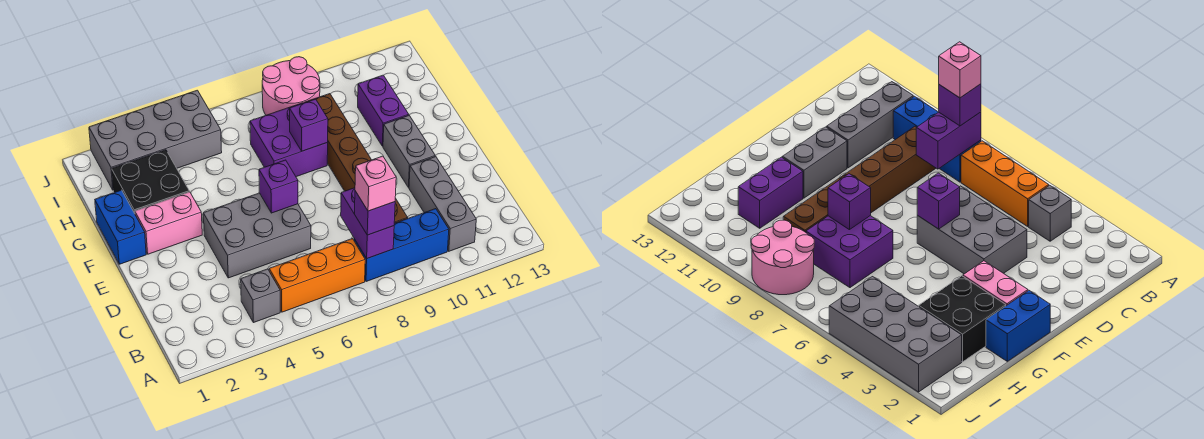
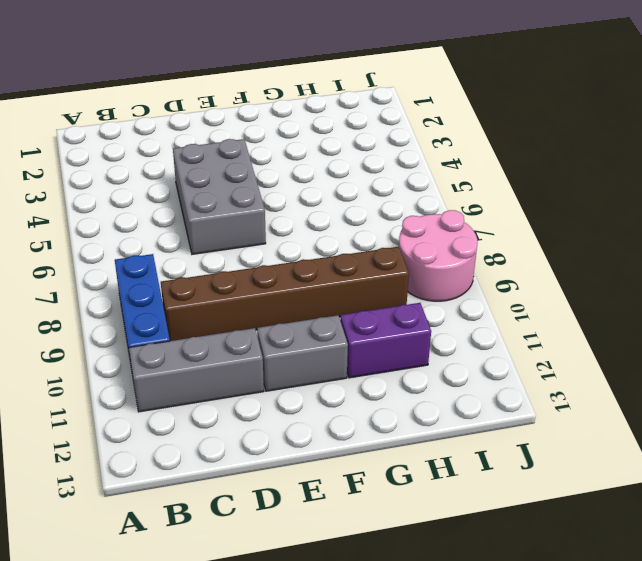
none -> grey brick B4 level 1
none -> orange brick B5:B7 level 1
none -> blue brick F1:G1 level 1

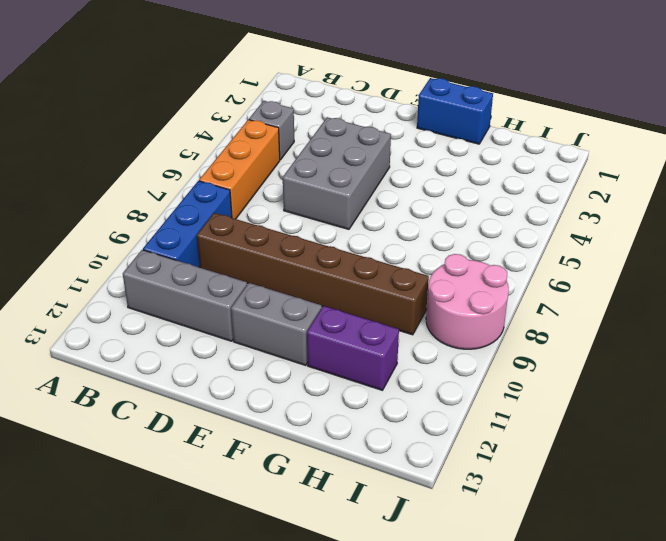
none -> pink brick F2:F3 level 1
none -> black brick G2:H3 level 1
none -> purple brick G7:H8 level 1

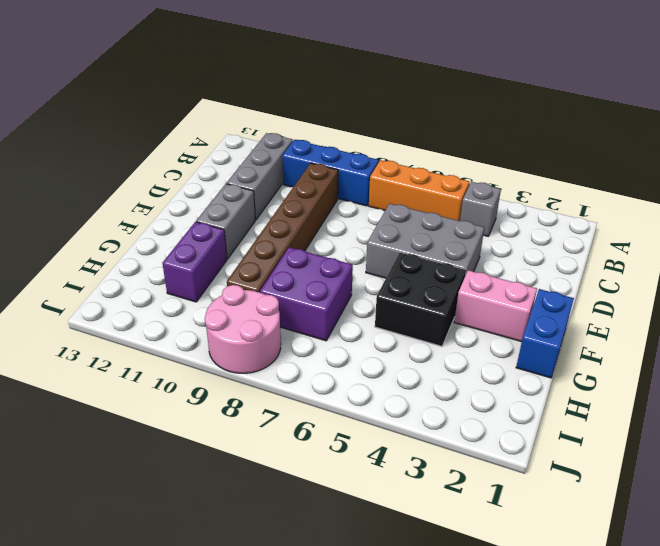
black brick F4:G5 level 1 -> black brick G2:H3 level 1
none -> grey brick I2:J5 level 1
none -> purple brick B8:C8 level 2
none -> purple brick E6 level 2

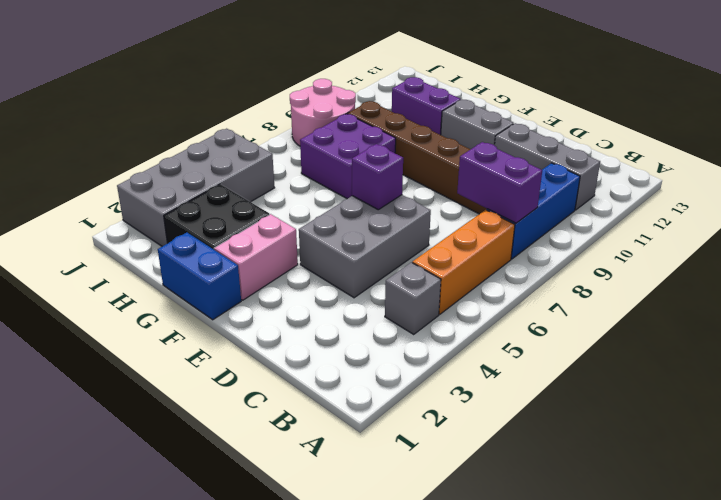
none -> purple brick G8 level 2
none -> purple brick B8 level 3
none -> pink brick B8 level 4

